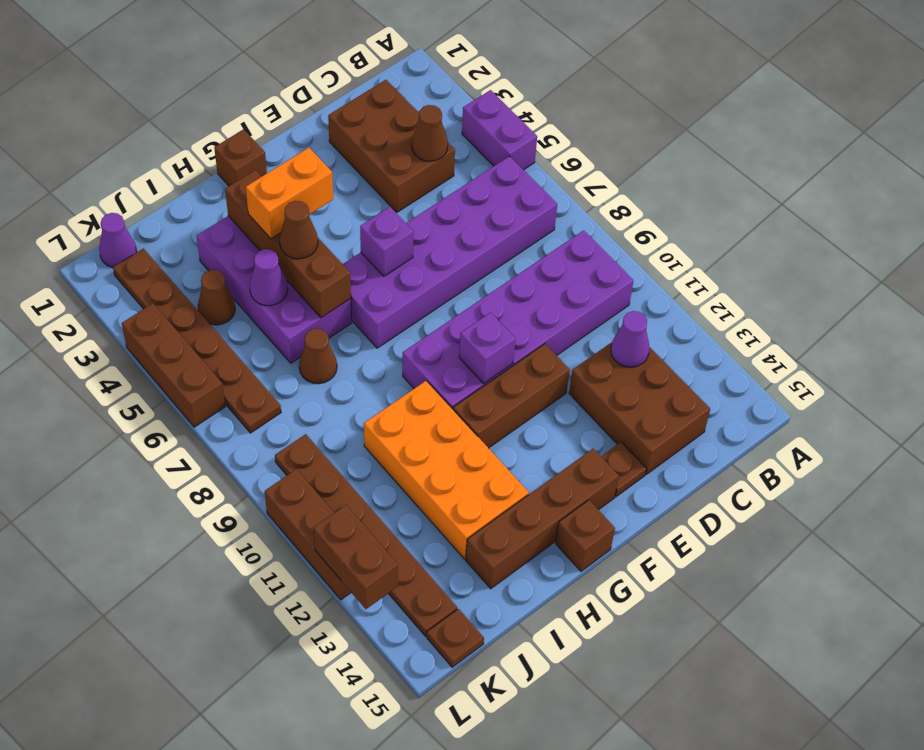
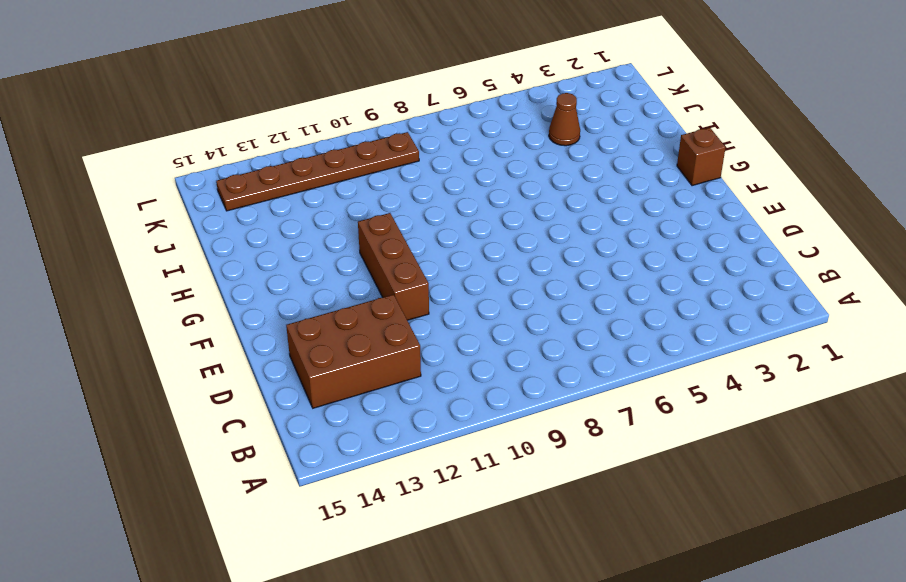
none -> purple brick A4:A5 level 1
none -> purple brick B6:G7 level 1
none -> purple brick B9:G10 level 1

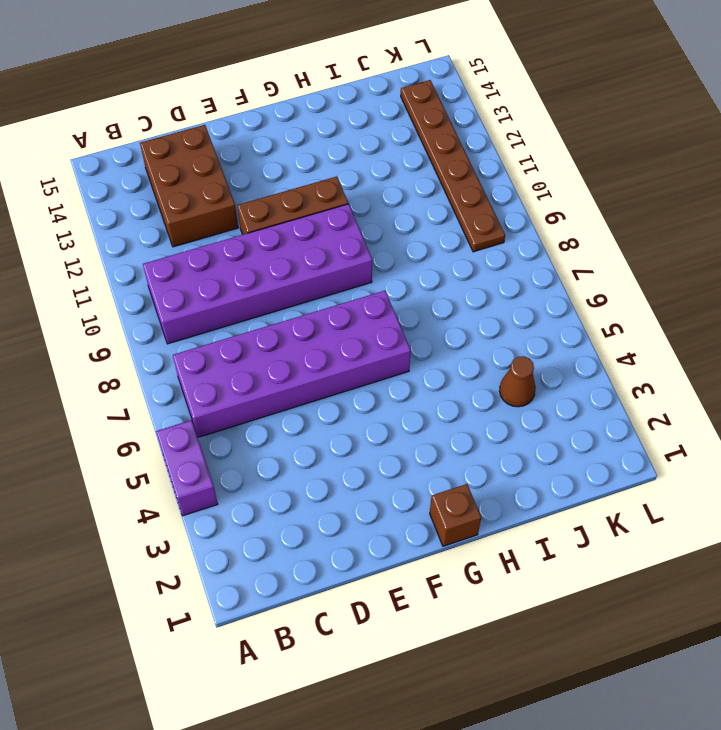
none -> brown brick C2:D4 level 1
none -> brown plate E14 level 1
none -> brown brick F14:I14 level 1

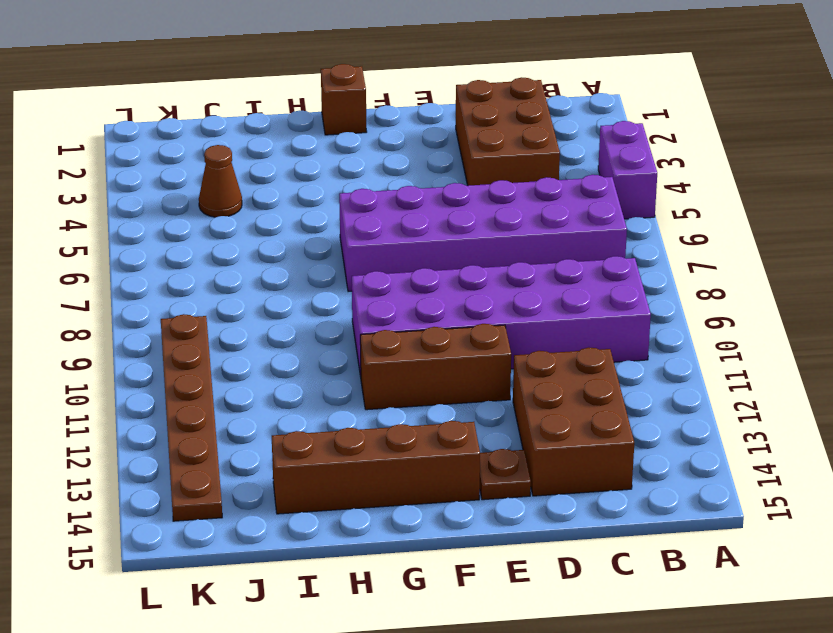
none -> brown brick G15 level 1
none -> purple brick H3:I6 level 1
none -> orange brick H10:I13 level 1

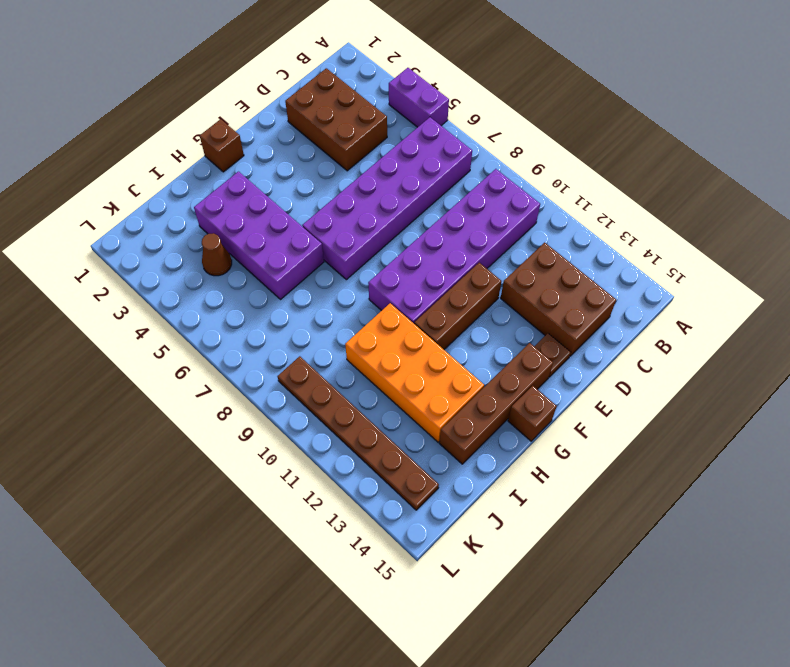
none -> brown cone I7 level 1
none -> purple cone K1 level 1
none -> brown plate K2:K7 level 1

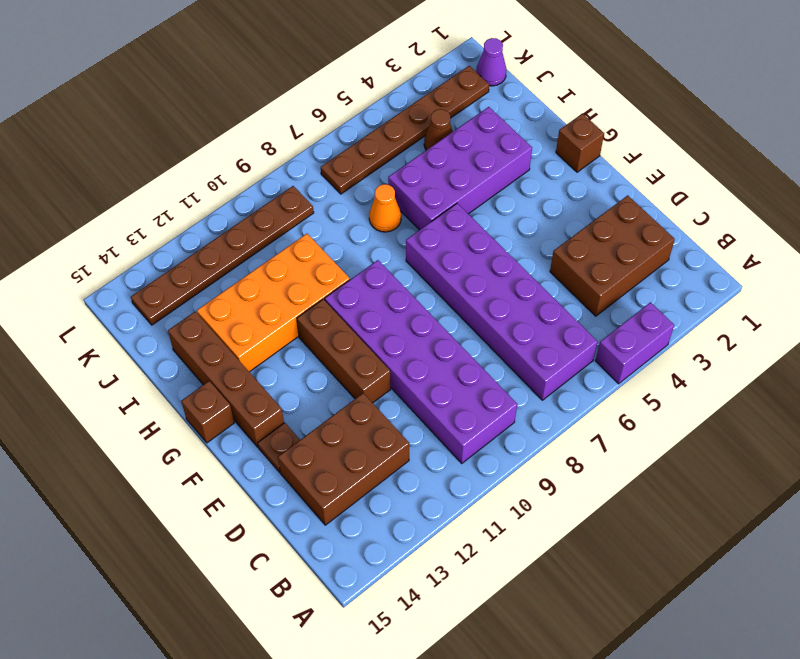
orange cone I7 level 1 -> brown cone I7 level 1
none -> brown plate K15 level 1
none -> brown brick L4:L6 level 1
none -> brown brick L10:L12 level 1

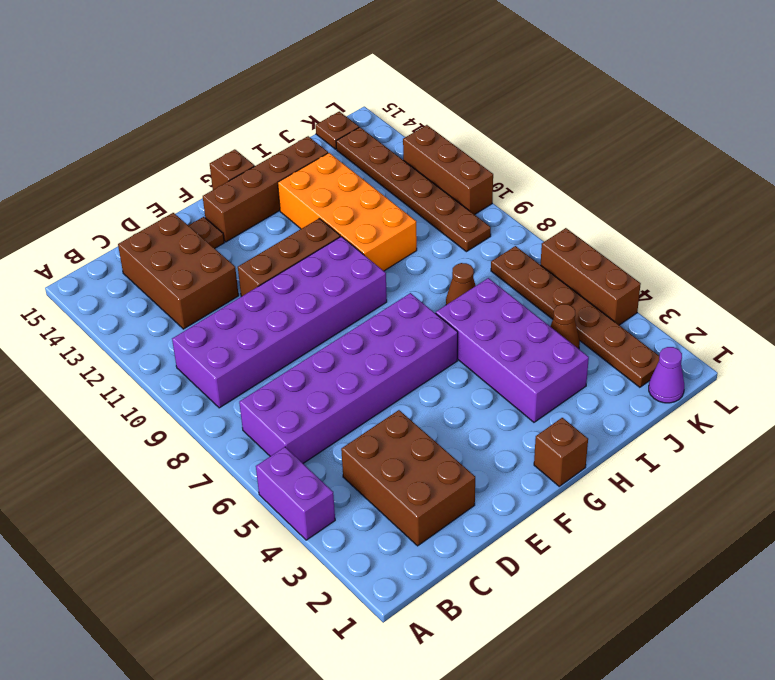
none -> brown cone C4 level 2
none -> purple cone C12 level 2
none -> purple brick F6 level 2

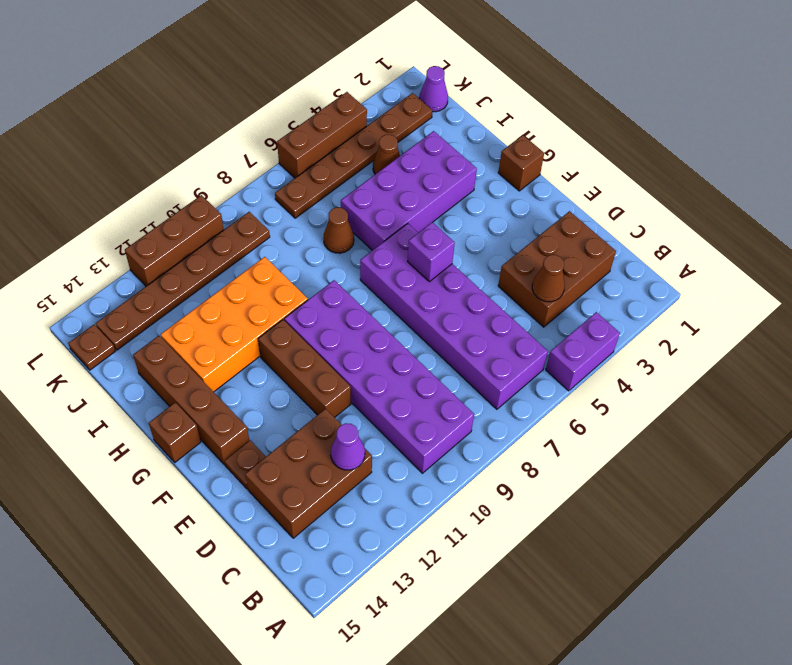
none -> purple brick F10 level 2
none -> brown brick H3:H6 level 2
none -> purple cone I5 level 2

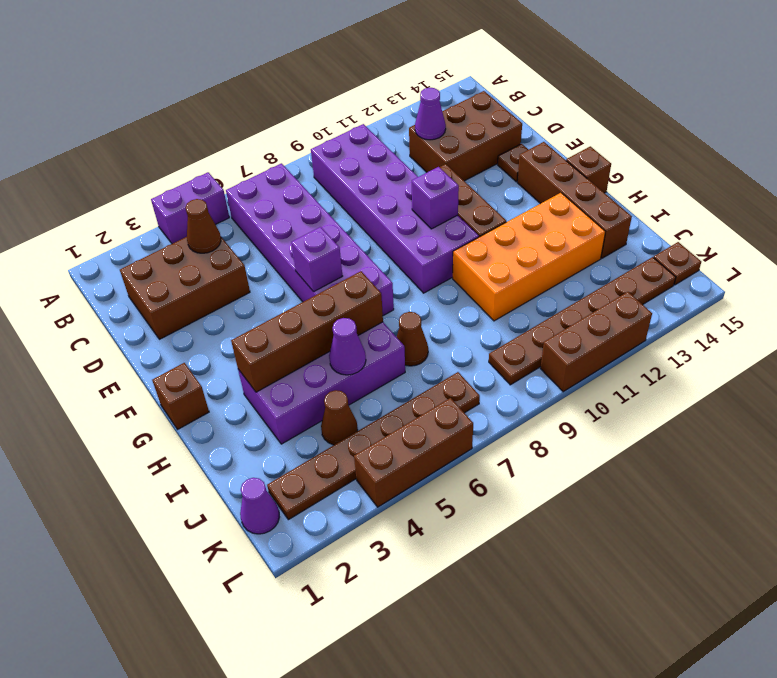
none -> brown brick L12:L13 level 2
none -> orange brick G4:H4 level 3
none -> brown cone H5 level 3

